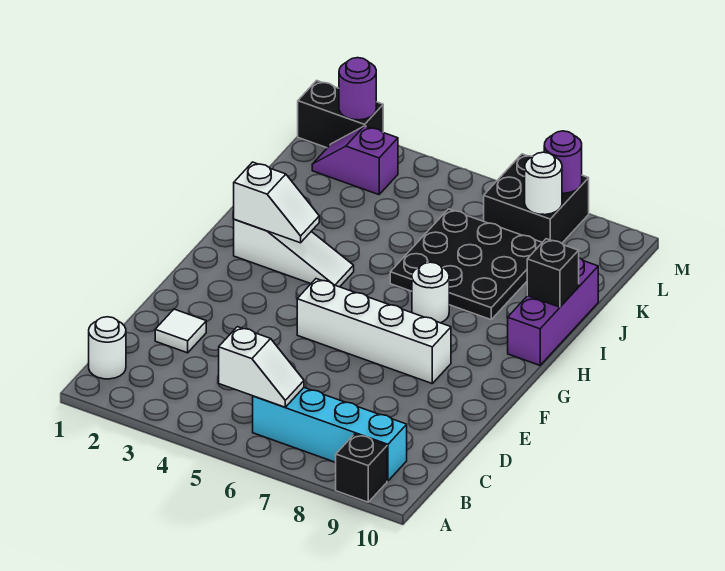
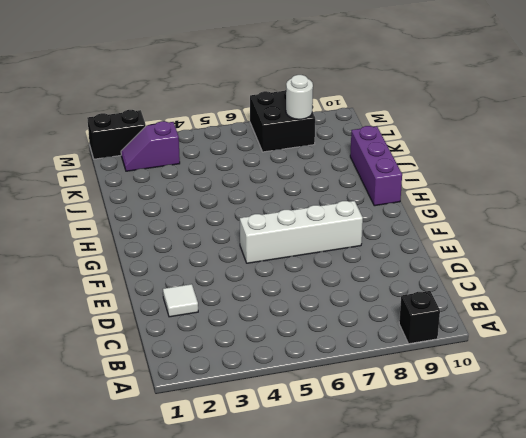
none -> white round brick B1 level 1
none -> cyan brick B6:B9 level 1
none -> white slope H2:H4 level 1 top 2

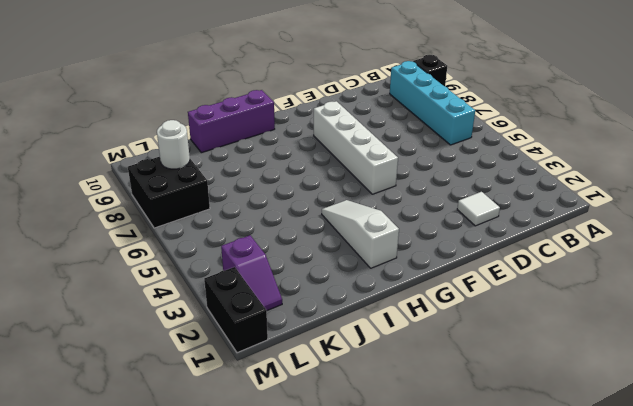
none -> white round brick B1 level 1
none -> white round brick H7 level 1
none -> black plate I6:K8 level 1

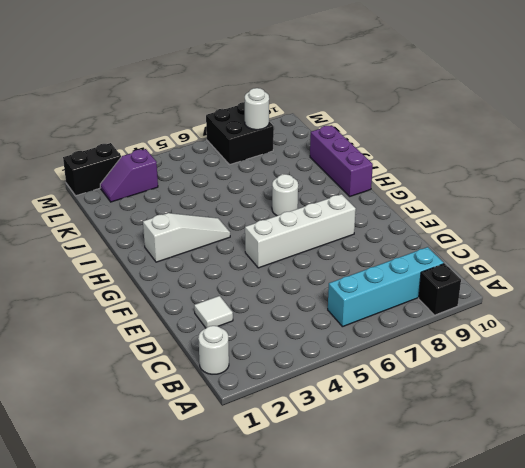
none -> black plate I6:K8 level 1
none -> white slope B5:B6 level 2 top 5
none -> white slope H2:H3 level 2 top 2

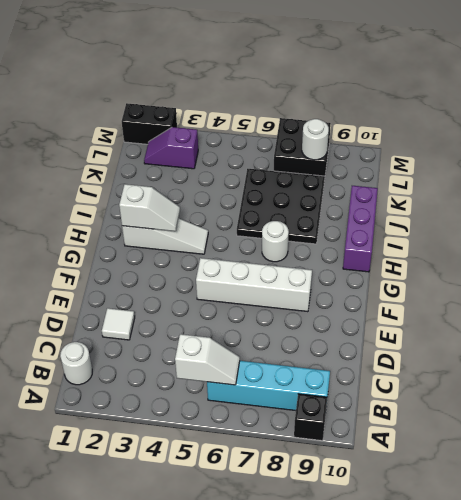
none -> black brick I10 level 2
none -> purple round brick M2 level 2
none -> purple round brick M8 level 2

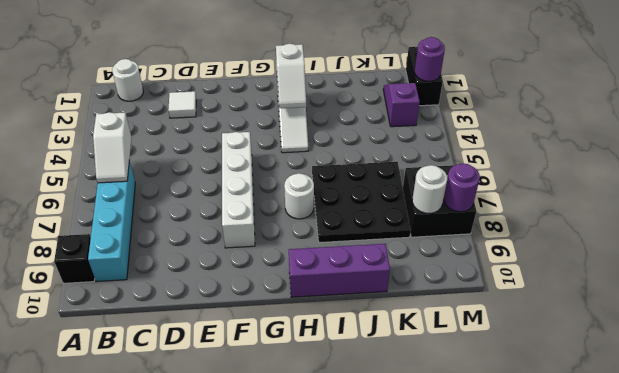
none -> black brick I10 level 2

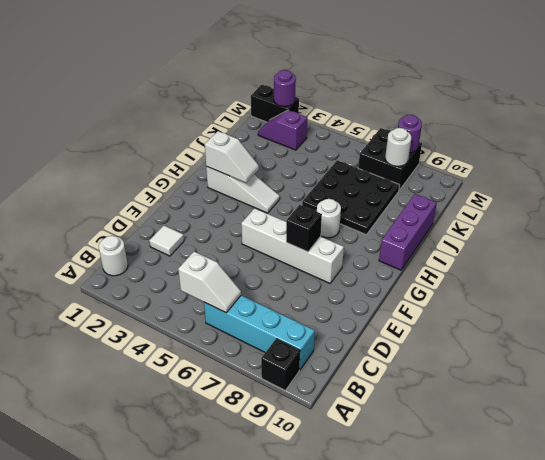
black brick F7 level 2 -> black brick I10 level 2

